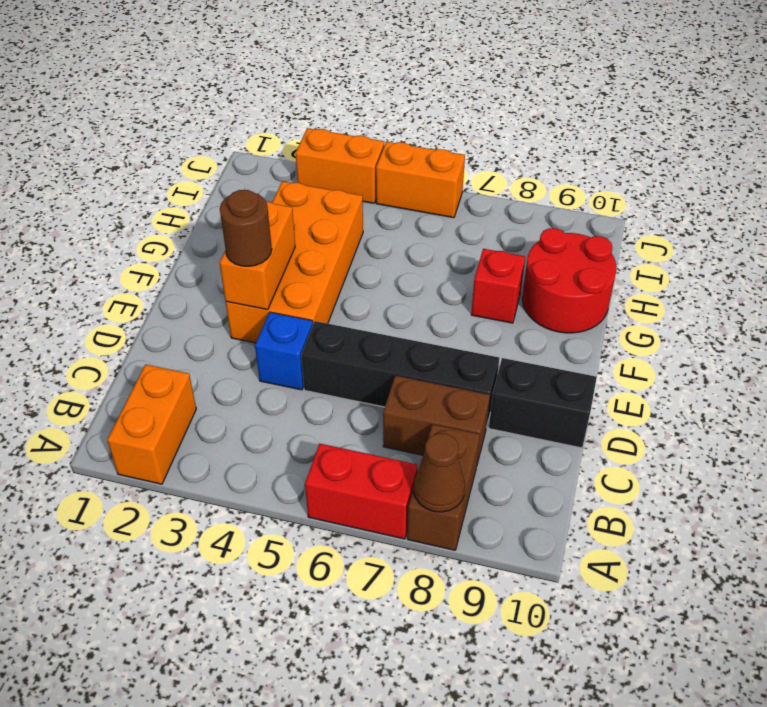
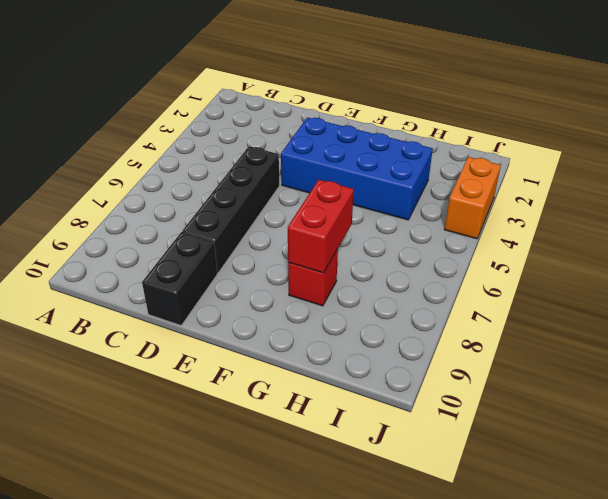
blue brick E3:H4 level 1 -> orange brick E3:H4 level 1
red brick G7:G8 level 2 -> red brick A6:A7 level 1
none -> orange brick A2:B2 level 1
none -> brown brick A8:B8 level 1
none -> brown brick C7:C8 level 1

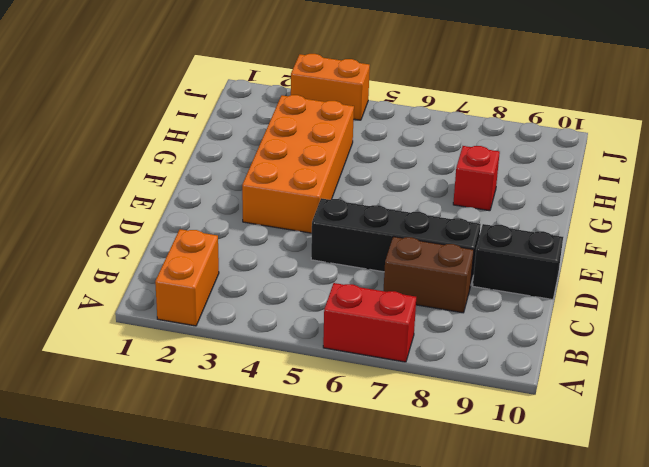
none -> brown brick A8:B8 level 1
none -> blue brick D4 level 1
none -> red round brick G9:H10 level 1

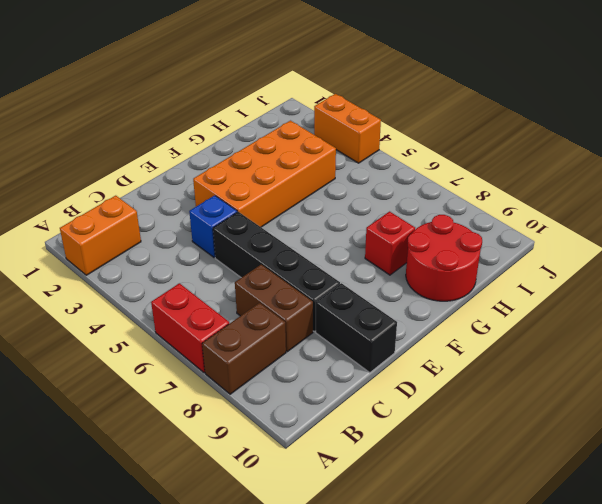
none -> orange brick J5:J6 level 1
none -> brown cone A8 level 2
none -> orange brick E3:F3 level 2

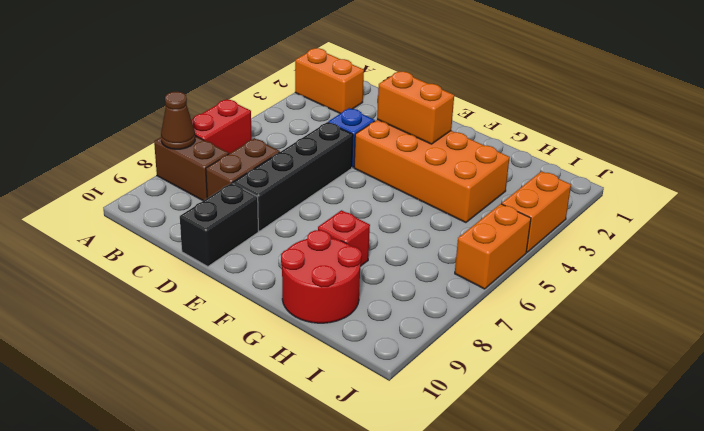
none -> brown round brick E3 level 3

